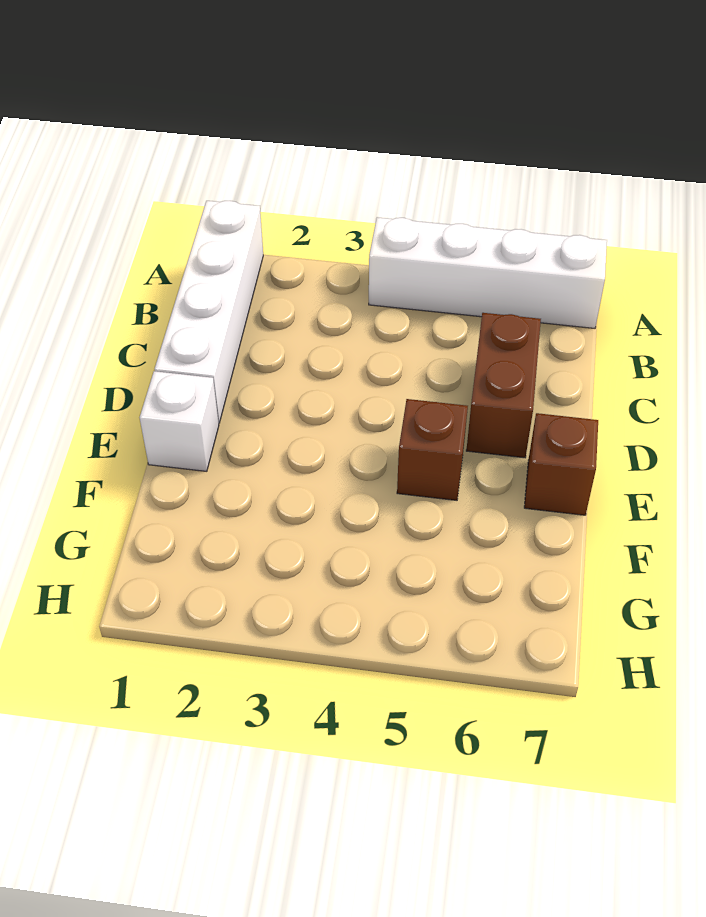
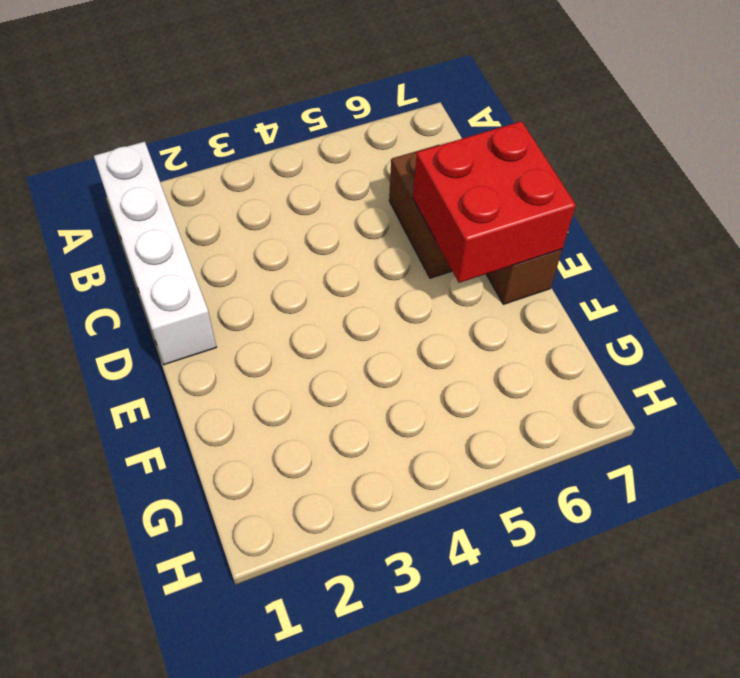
red brick D6:E7 level 2 -> none
none -> white brick A4:A7 level 1
none -> white brick E1 level 1

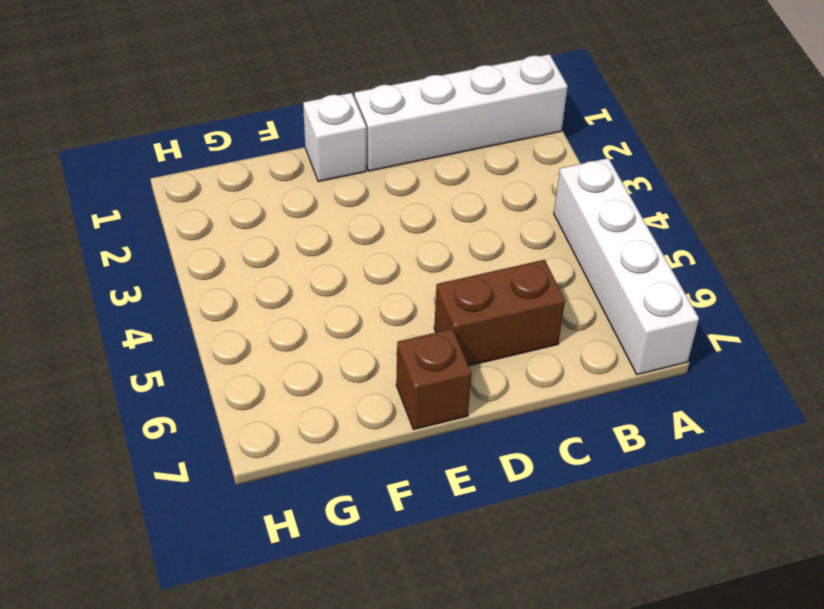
none -> brown brick E5 level 1

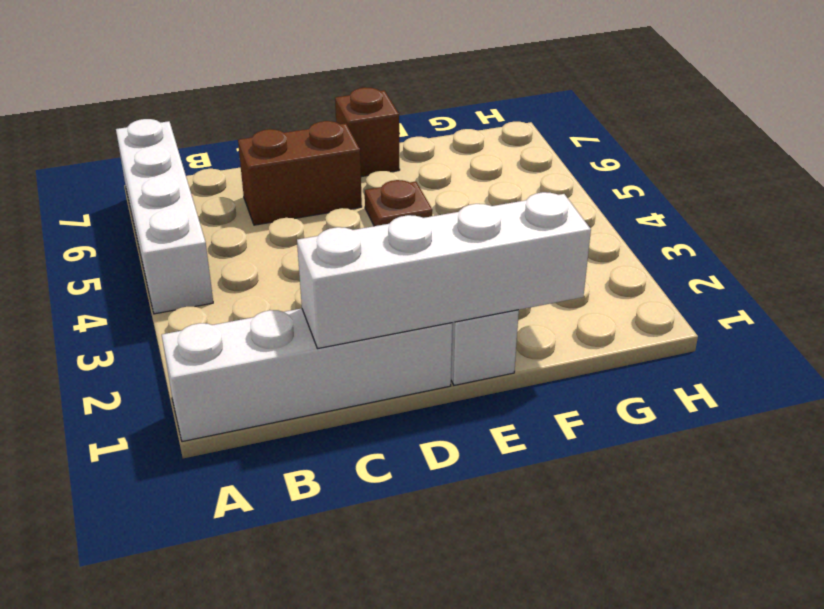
white brick C1:F1 level 2 -> none
brown plate E5 level 1 -> brown brick E5 level 1

